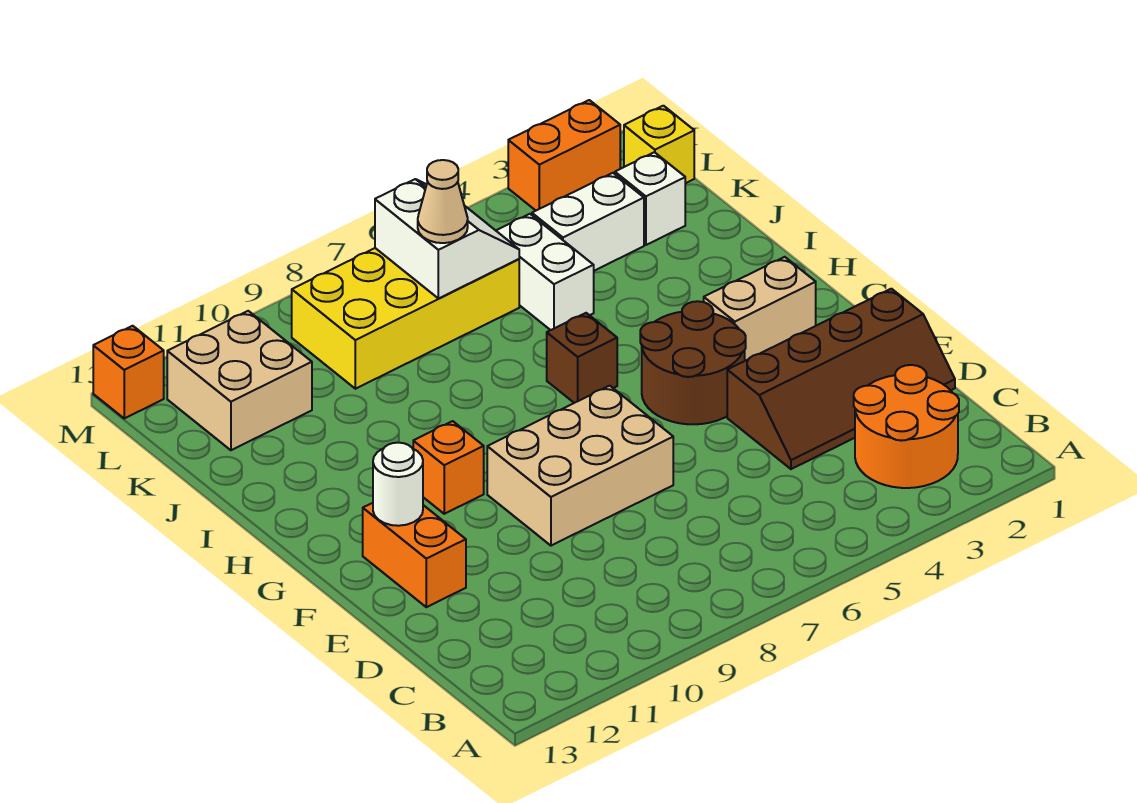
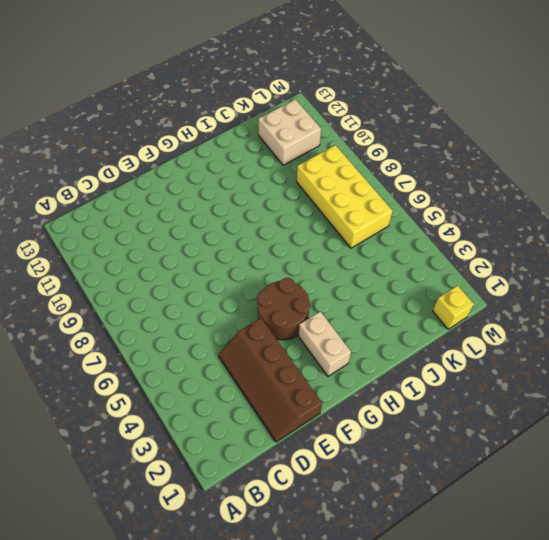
none -> orange round brick B2:C3 level 1
none -> tan brick E7:F9 level 1
none -> orange brick E12:F12 level 1

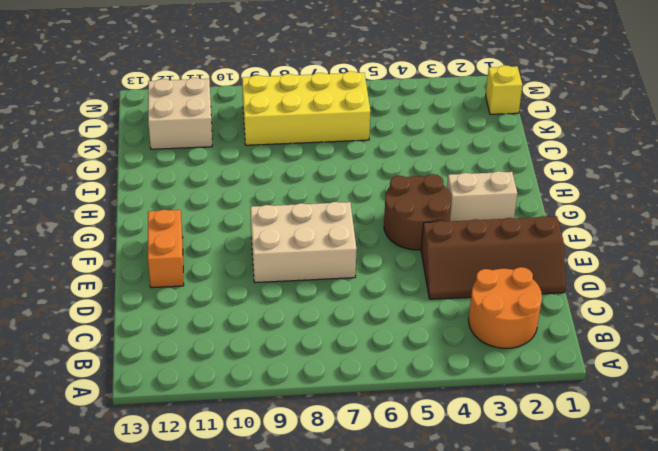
none -> orange brick G10 level 1
none -> brown brick H6 level 1
none -> white brick J5:K5 level 1

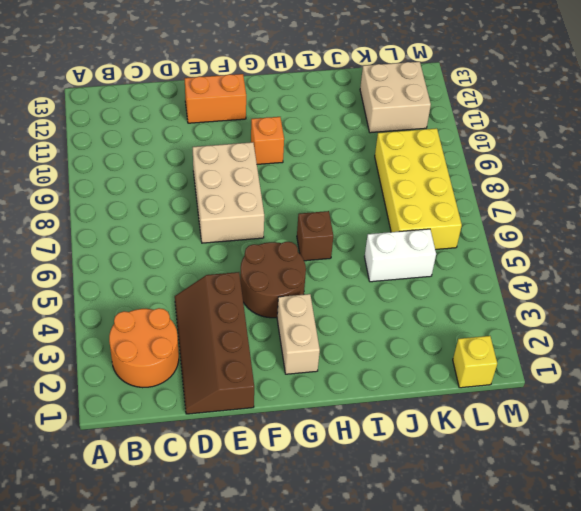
none -> white brick K2 level 1
none -> white brick K3:K4 level 1
none -> orange brick M2:M3 level 1

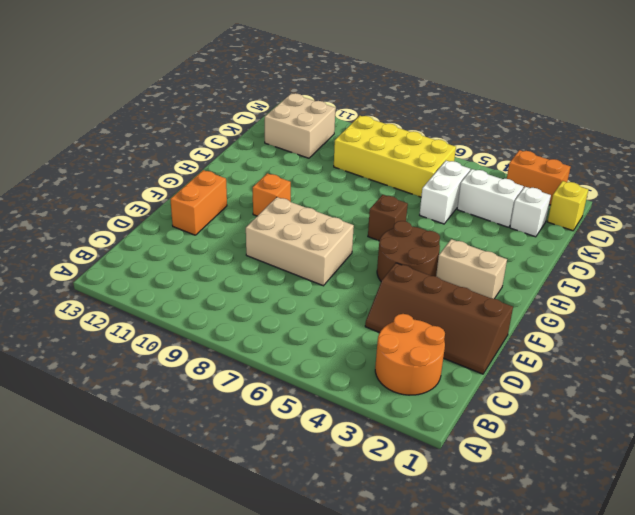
none -> orange brick M13 level 1
none -> white round brick F12 level 2
none -> white slope K6:L7 level 2 top 7

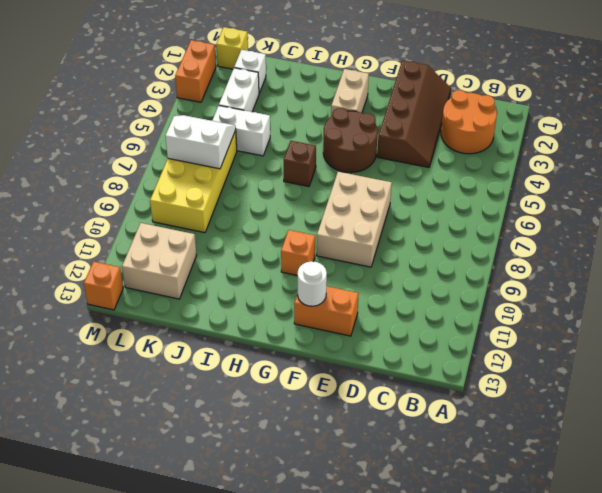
none -> tan cone K7 level 3

